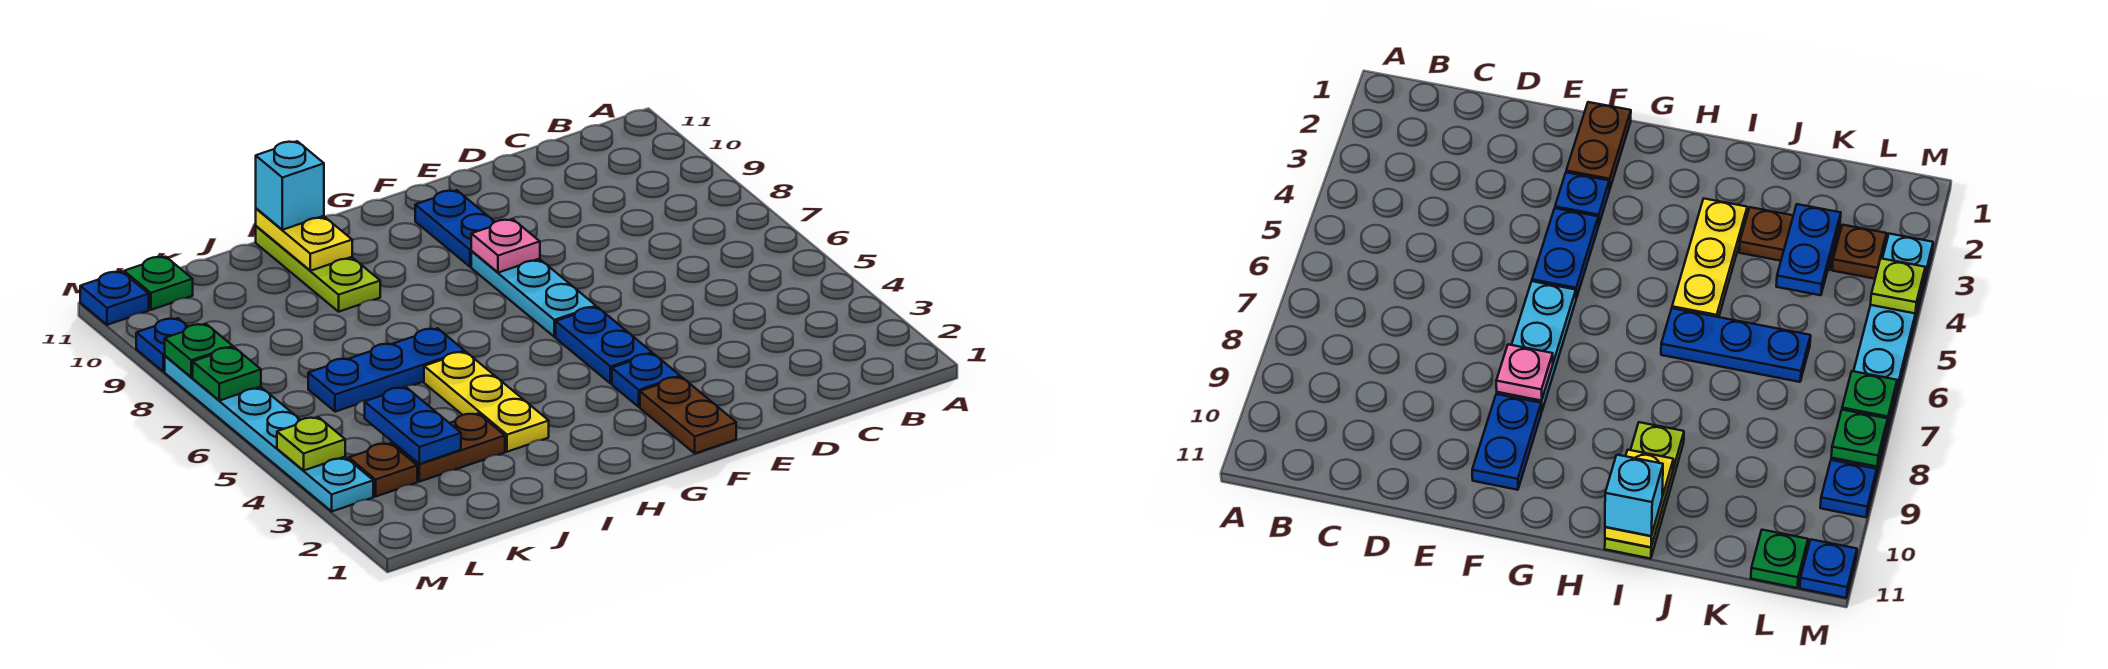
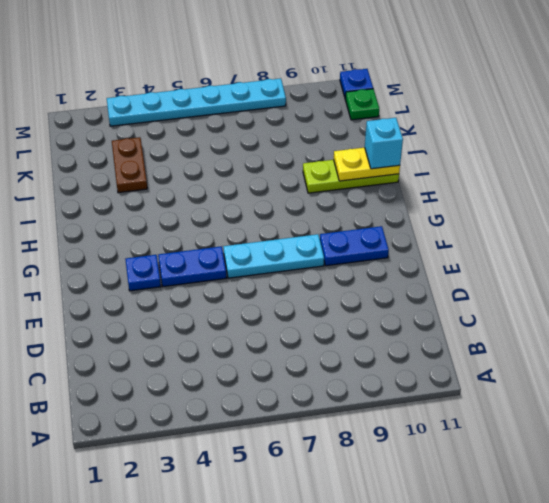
none -> brown plate F1:F2 level 1
none -> yellow plate I3:I5 level 1
none -> blue plate I6:K6 level 1

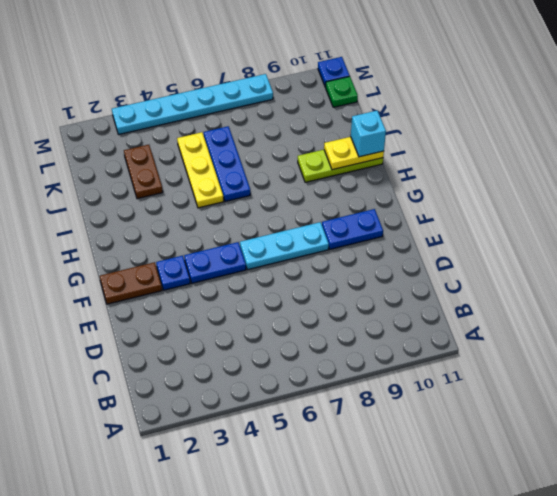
yellow plate I5:K5 level 1 -> yellow plate I3:I5 level 1
none -> brown plate L3 level 1
none -> blue plate M9 level 1
none -> pink plate F8 level 2

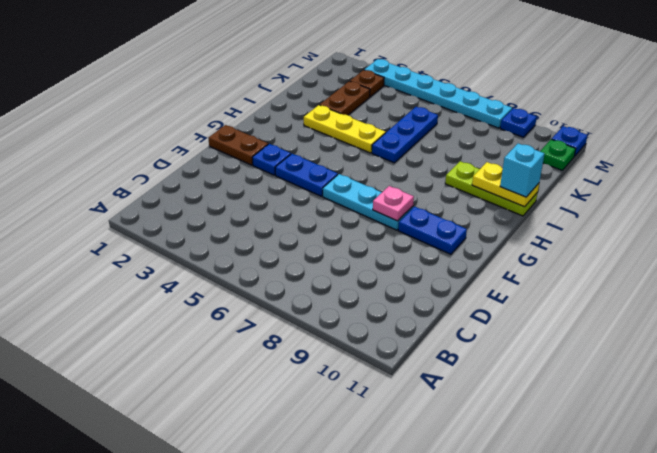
none -> blue plate K3:K4 level 2
none -> lime plate M4 level 2
none -> green plate M7 level 2

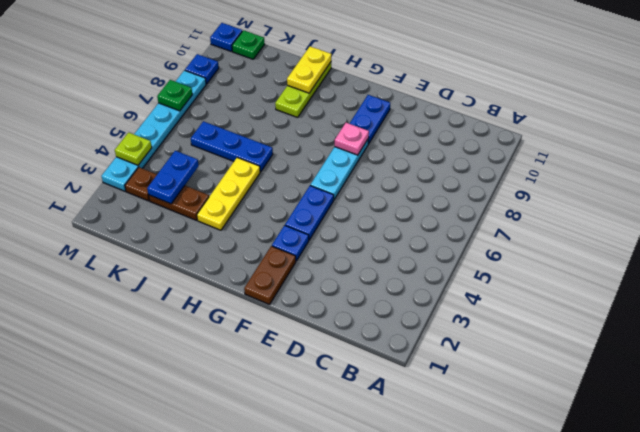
none -> green plate M8 level 2
none -> cyan brick I11 level 3

